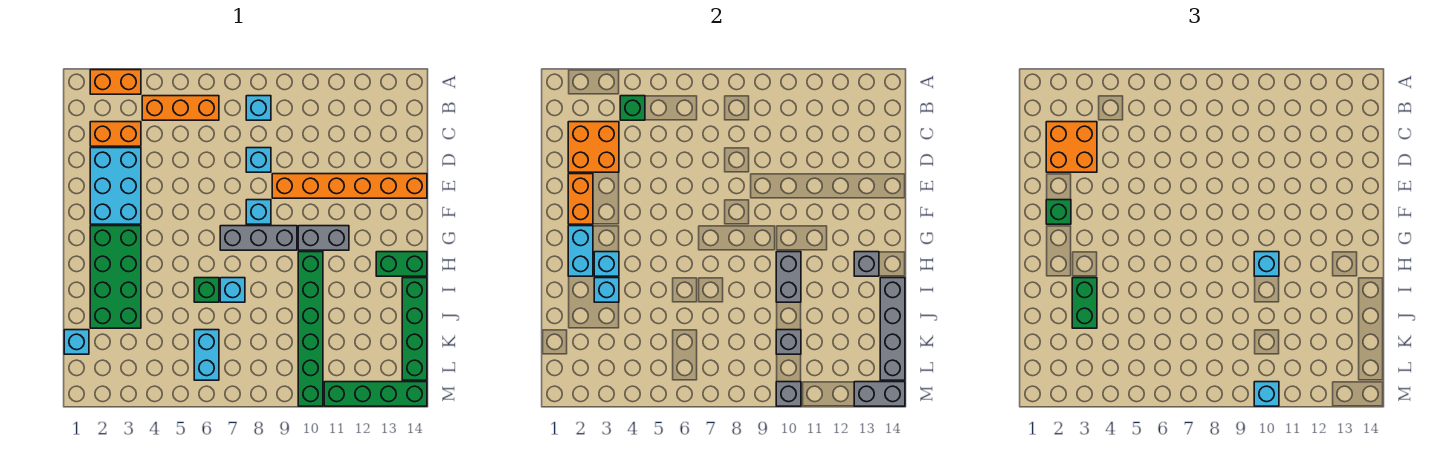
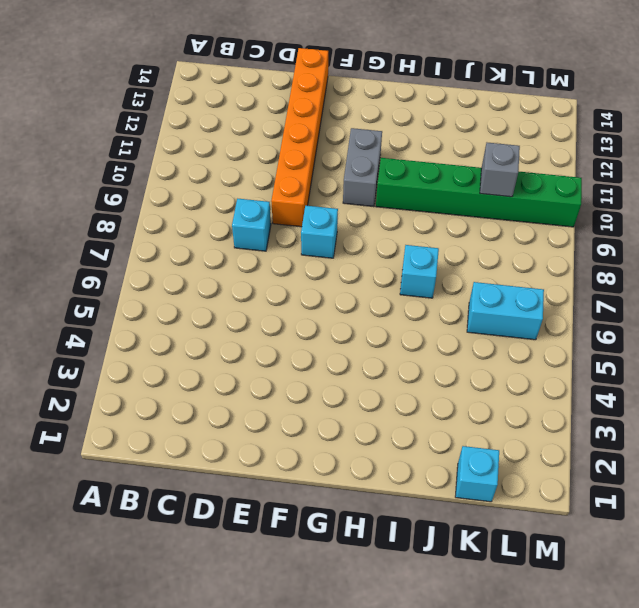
none -> orange brick A2:A3 level 1
none -> orange brick B4:B6 level 1
none -> cyan brick B8 level 1
none -> orange brick C2:C3 level 1

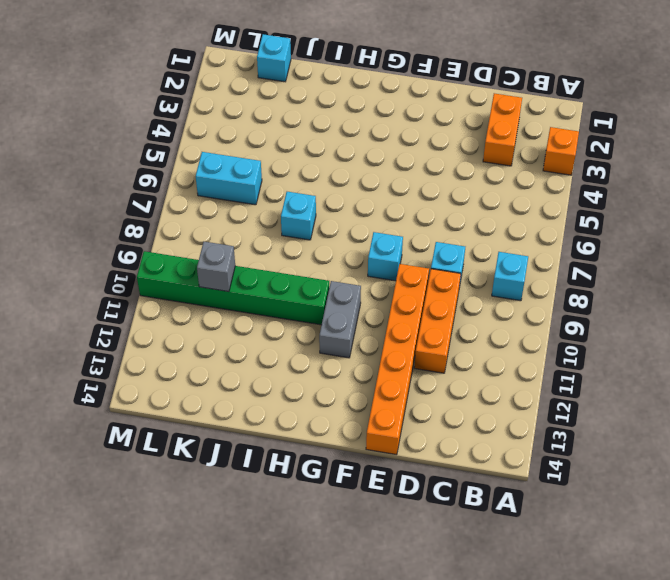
orange brick A3 level 1 -> orange brick A2:A3 level 1
orange brick D9:D11 level 1 -> orange brick B4:B6 level 1
none -> cyan brick D2:F3 level 1
none -> green brick G2:J3 level 1
none -> grey brick G7:G9 level 1
none -> green brick H13:H14 level 1

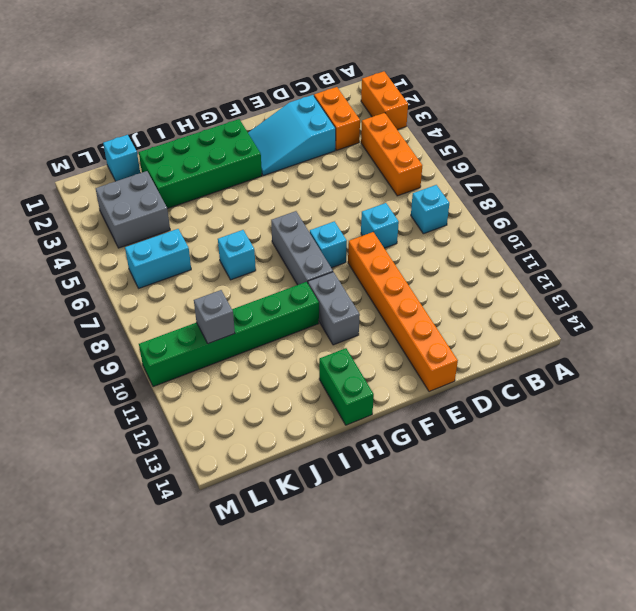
cyan slope D2:F3 level 1 top D -> cyan brick D2:F3 level 1
grey brick K3:L4 level 1 -> none
none -> green brick I6 level 1
none -> green brick I14:L14 level 1
none -> green brick M11:M14 level 1
none -> green brick B4 level 2

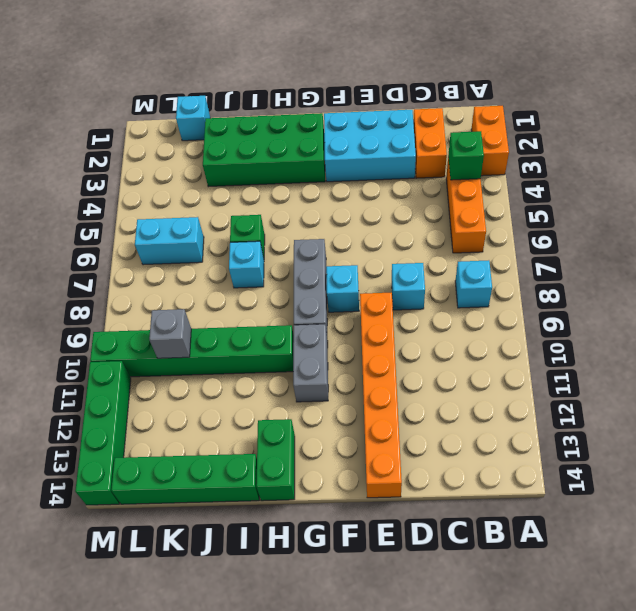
none -> orange brick C2:D3 level 2
none -> orange brick E2:F2 level 2
none -> cyan brick G2:H2 level 2
none -> cyan brick H3 level 2

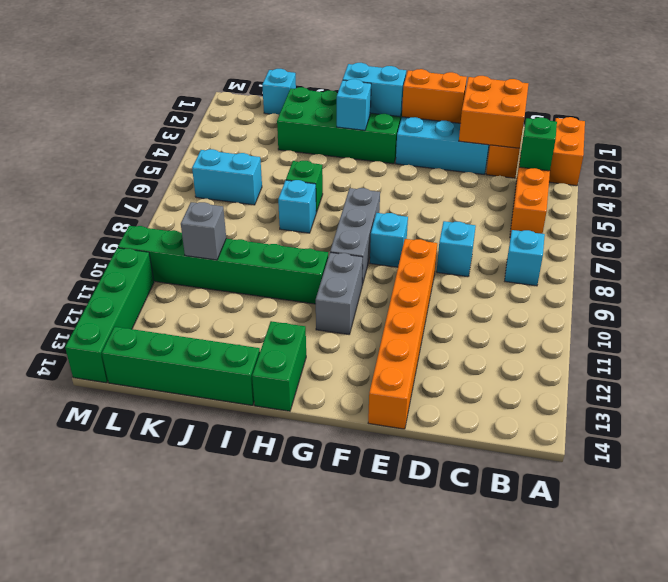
none -> grey brick H10:I10 level 2
none -> grey brick H13 level 2
none -> cyan brick I3 level 2
none -> grey brick I14:L14 level 2

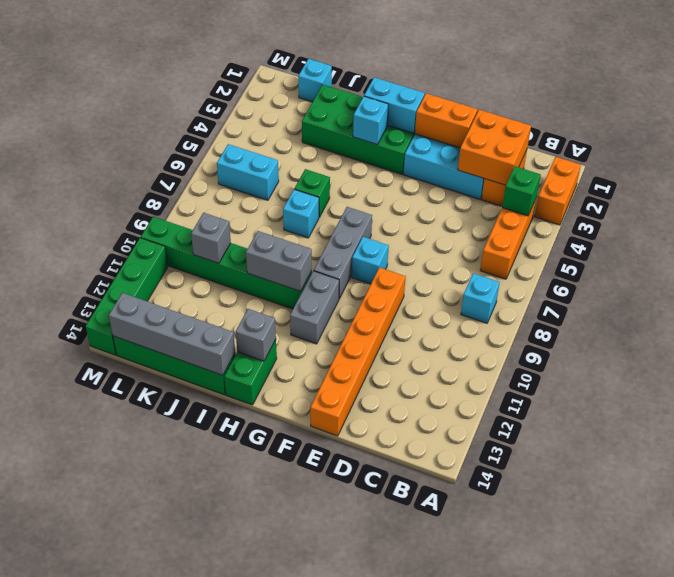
none -> cyan brick D8 level 1
none -> cyan brick I3 level 2
none -> grey brick M10 level 2
none -> grey brick M13:M14 level 2

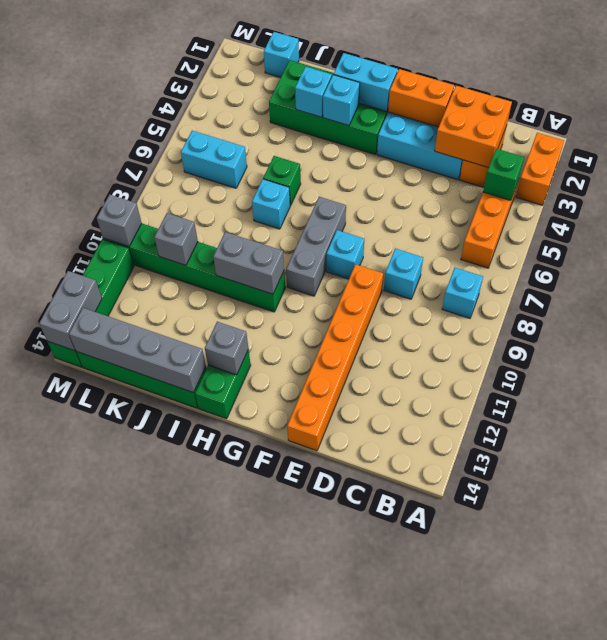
none -> grey brick G10:G11 level 1
none -> orange brick C2:D3 level 3
none -> green brick F2 level 3
none -> cyan brick H10 level 3

